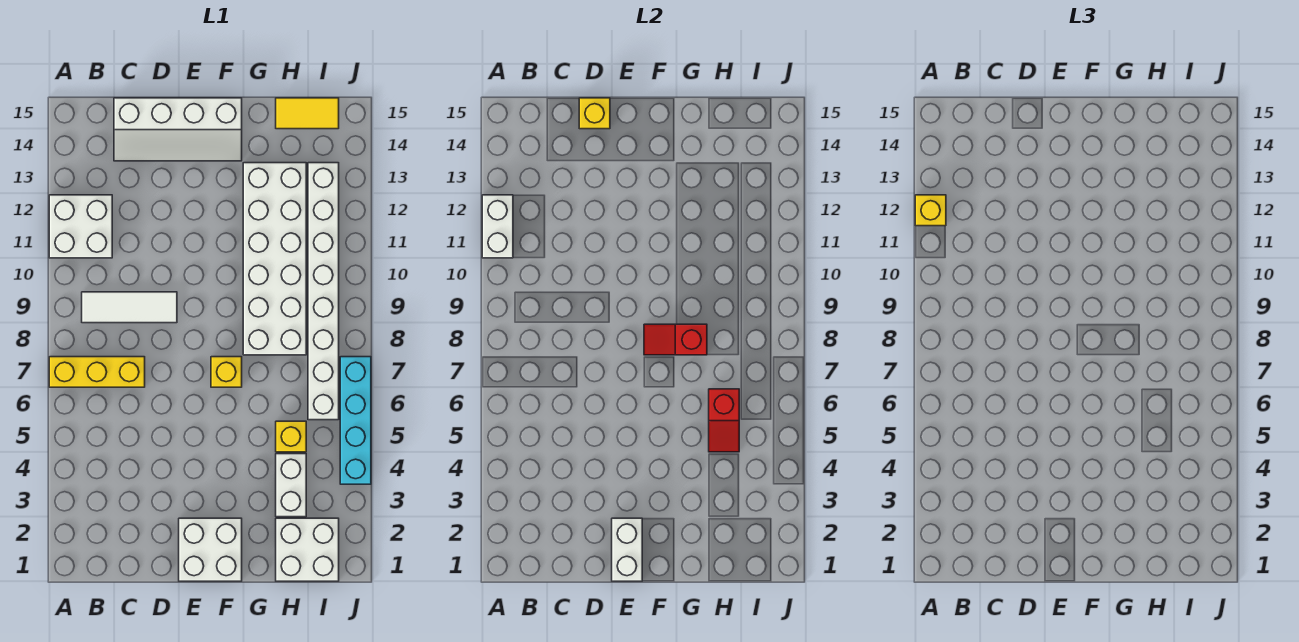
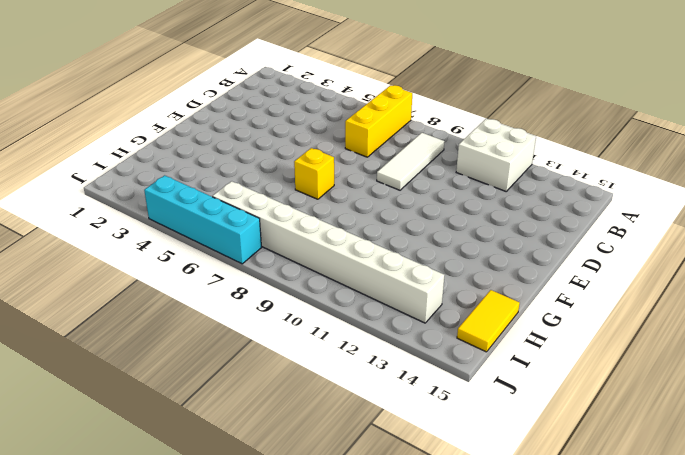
none -> white slope C14:F15 level 1 top 15
none -> white brick E1:F2 level 1
none -> white brick G8:H13 level 1

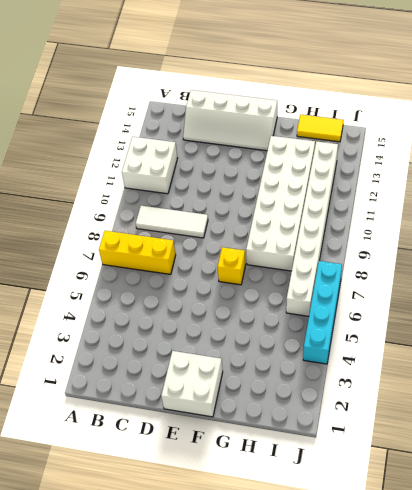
none -> white brick H1:I2 level 1
none -> white brick H3:H4 level 1
none -> yellow brick H5 level 1

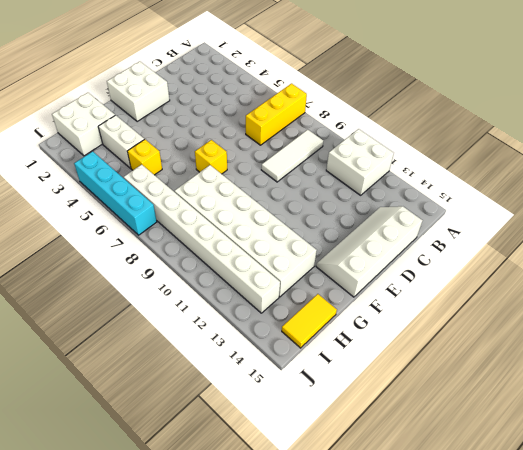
none -> white brick A11:A12 level 2
none -> yellow brick D15 level 2
none -> white brick E1:E2 level 2

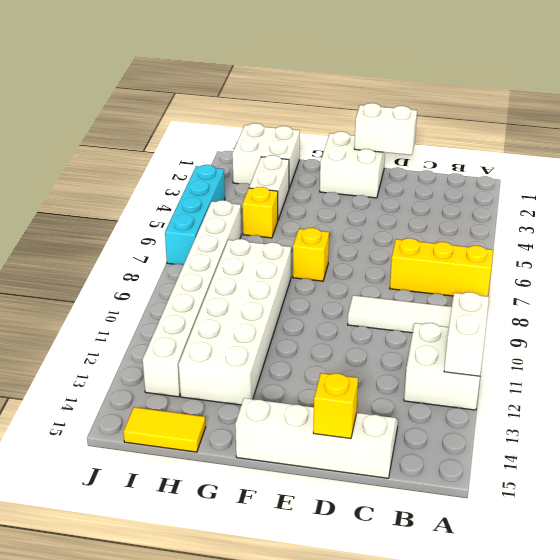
white brick D1:E1 level 2 -> white brick E1:E2 level 2
none -> red slope F8:G8 level 2 top G
none -> red slope H5:H6 level 2 top 6
none -> yellow brick A12 level 3

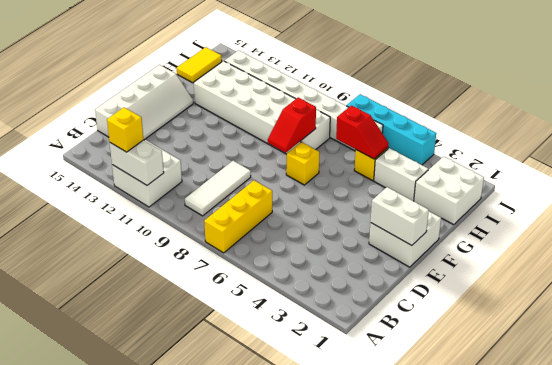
none -> yellow brick D15 level 2

